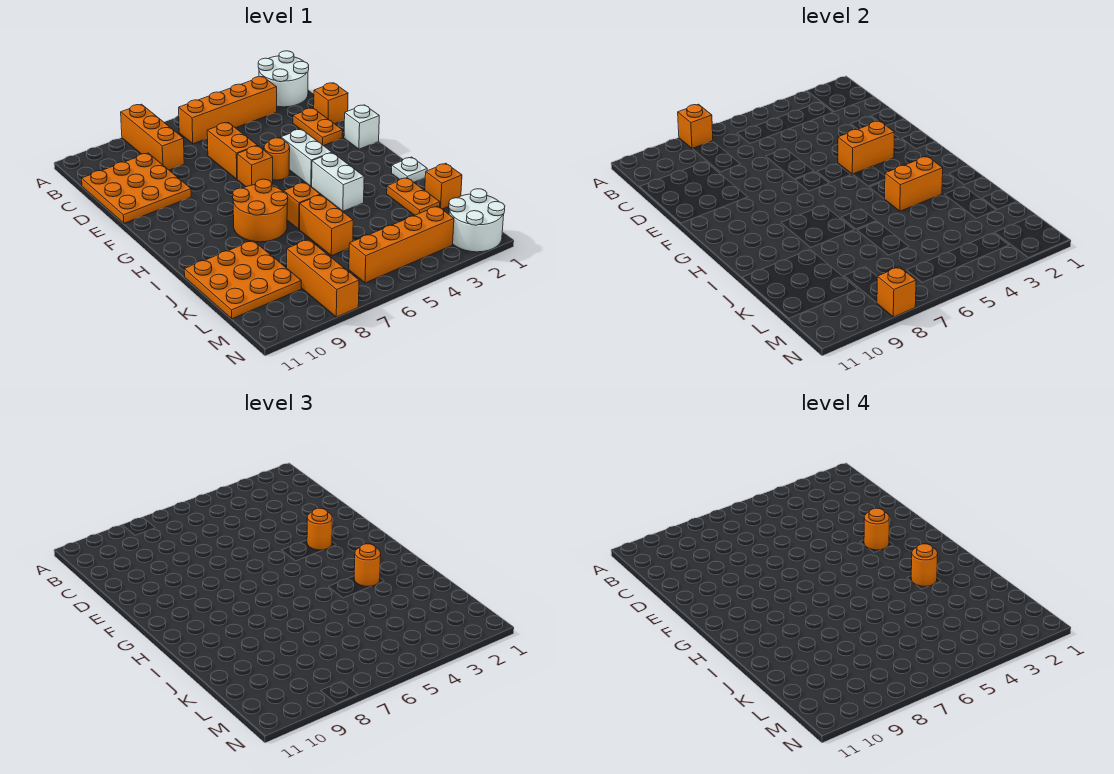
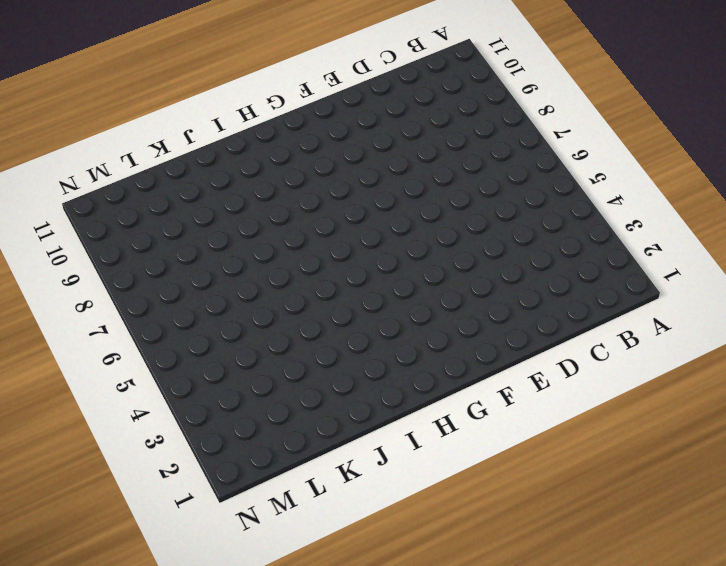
none -> white round brick A1:B2 level 1
none -> orange brick A8:C8 level 1
none -> orange brick B3:B6 level 1
none -> orange plate C9:E11 level 1

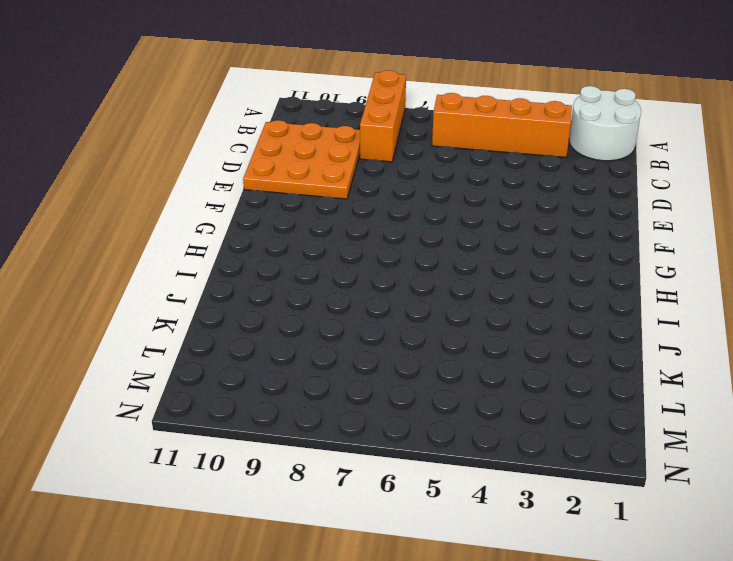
none -> orange brick D1 level 1
none -> orange plate D2:E2 level 1
none -> orange brick D6:E6 level 1
none -> white brick F1 level 1

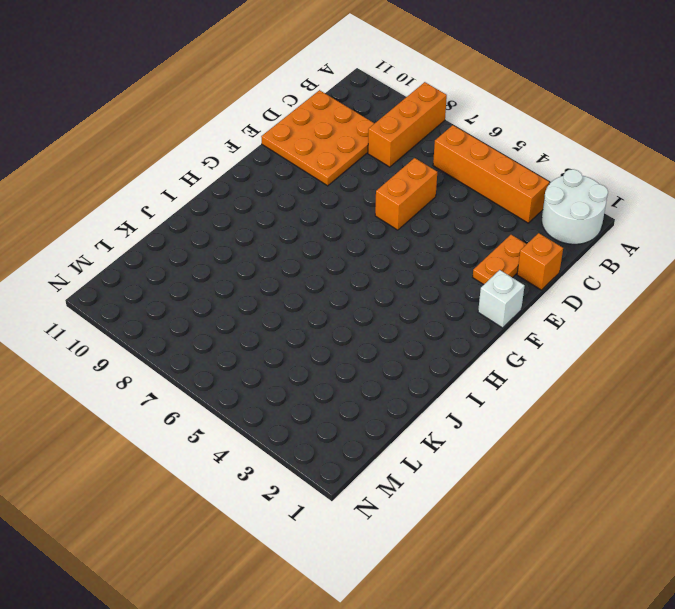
none -> white brick F4:G4 level 1
none -> orange round brick F5 level 1
none -> orange brick F6 level 1
none -> white brick H4:I4 level 1

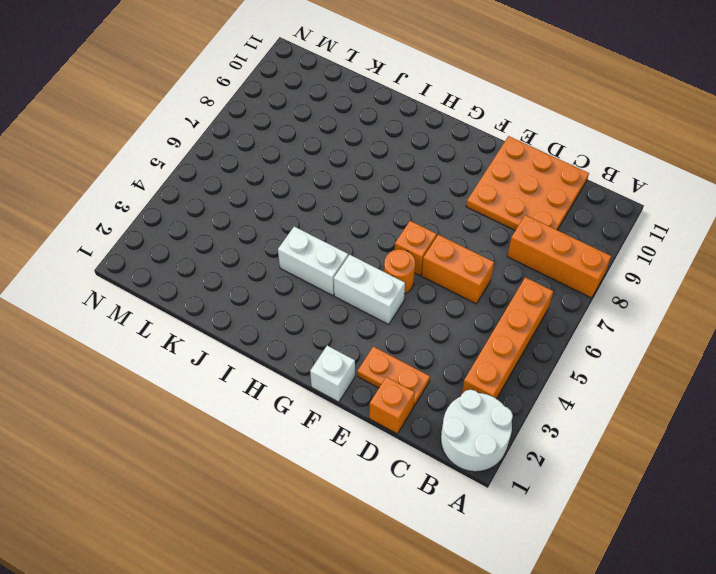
none -> orange round brick H7:I8 level 1
none -> white plate I1 level 1
none -> orange brick I6 level 1
none -> orange plate J2:K2 level 1

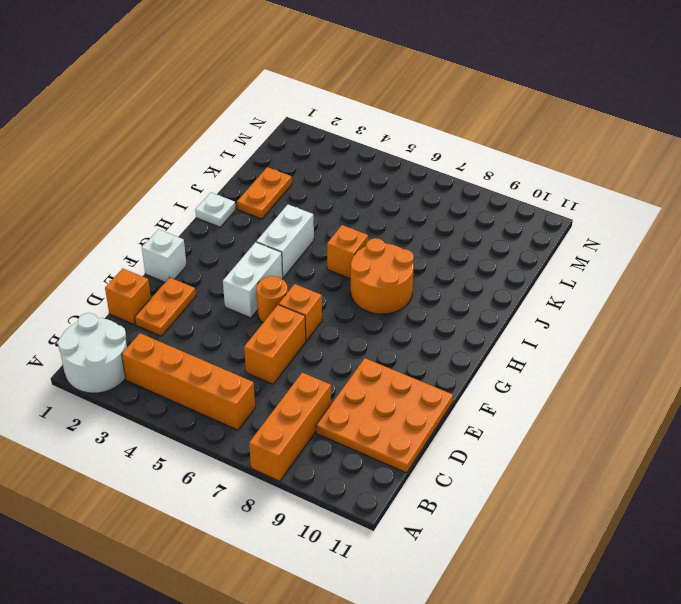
none -> orange brick J6:K6 level 1
none -> orange plate J9:L11 level 1
none -> orange brick K1 level 1
none -> orange brick L8:N8 level 1

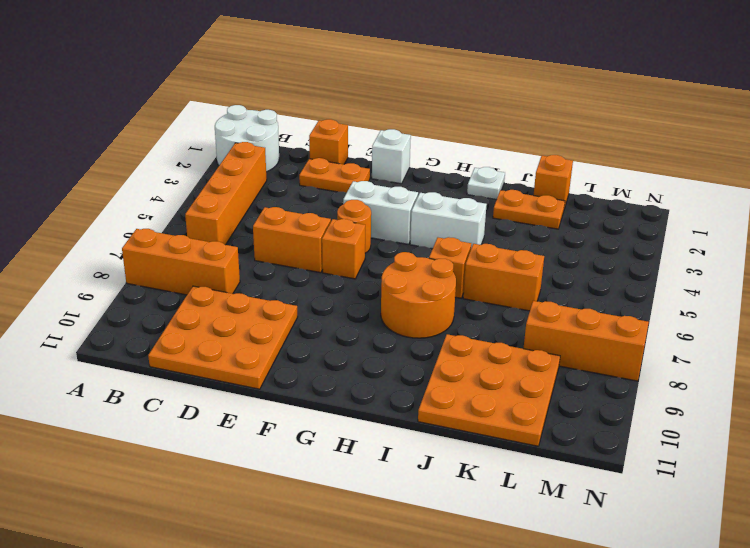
none -> white round brick M1:N2 level 1
none -> orange brick M3:M6 level 1
none -> orange brick A8 level 2
none -> orange brick F3:F4 level 2

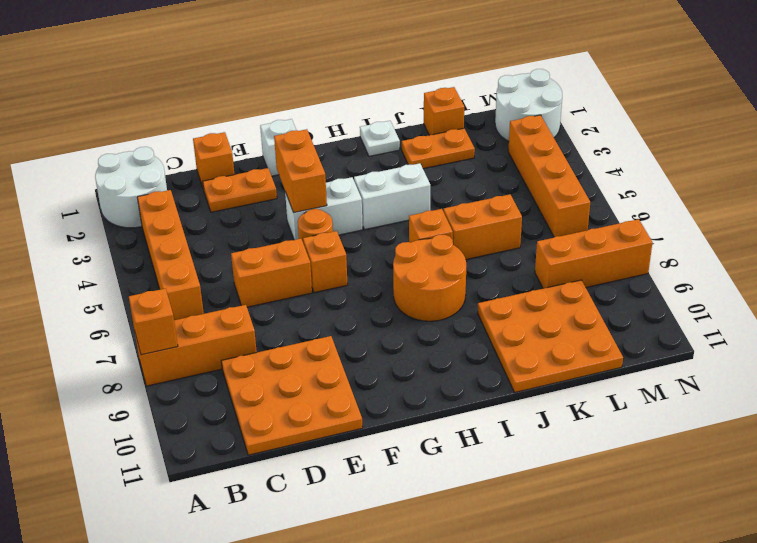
none -> orange brick I3:I4 level 2
none -> orange brick N8 level 2
none -> orange round brick F3 level 3
none -> orange round brick I3 level 3

